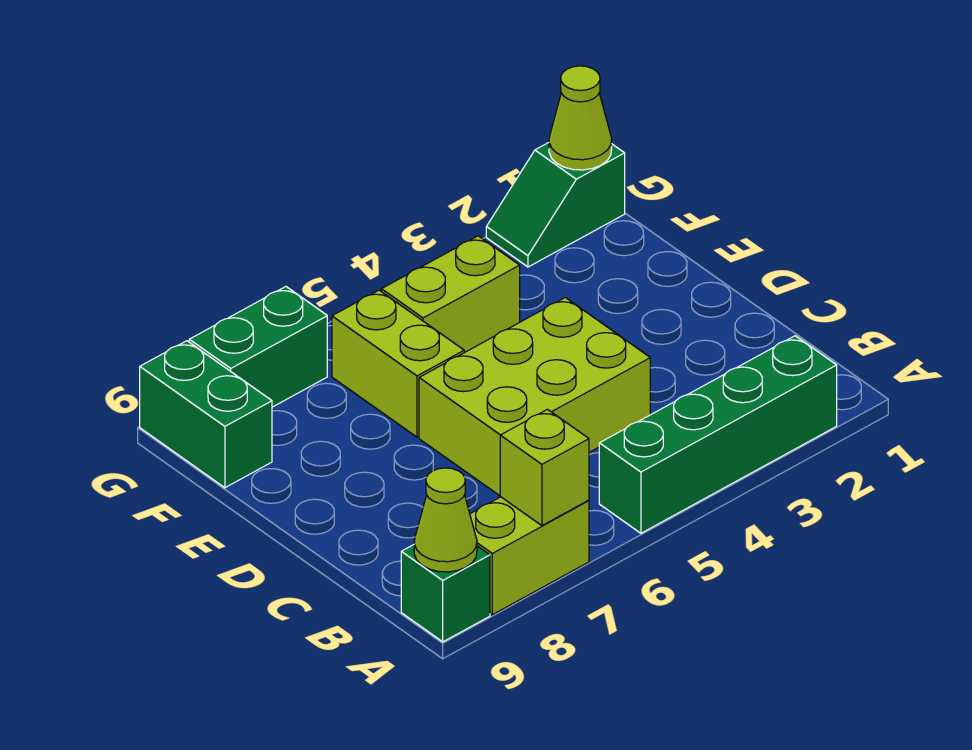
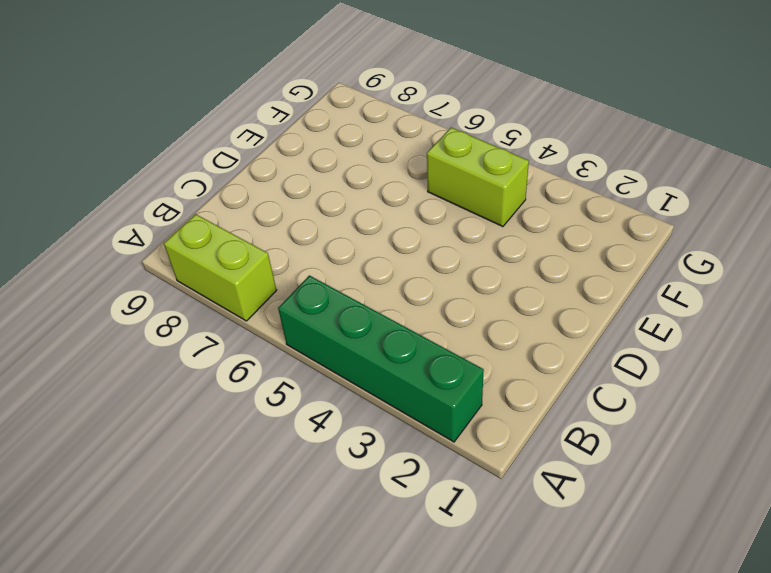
none -> green brick A9 level 1
none -> lime brick C4:D6 level 1
none -> lime brick E6:F6 level 1

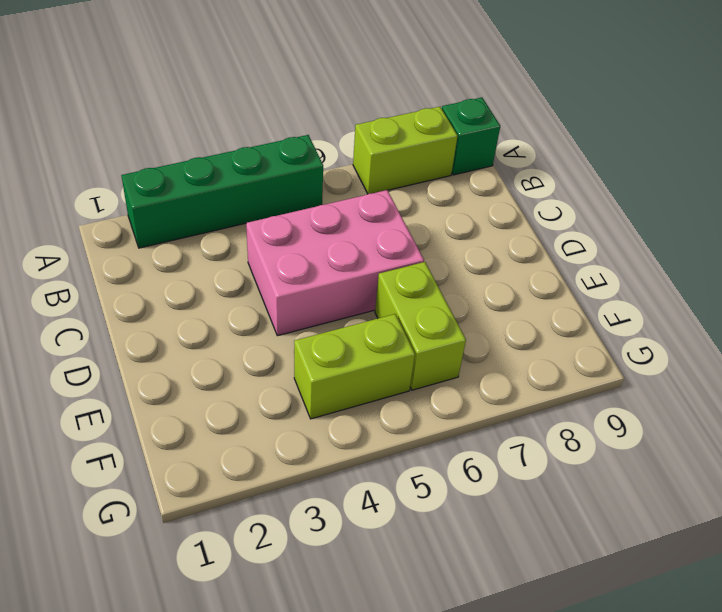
pink brick C4:D6 level 1 -> lime brick C4:D6 level 1
none -> green brick F9:G9 level 1
none -> green slope G1:G2 level 1 top 1
none -> green brick G7:G8 level 1

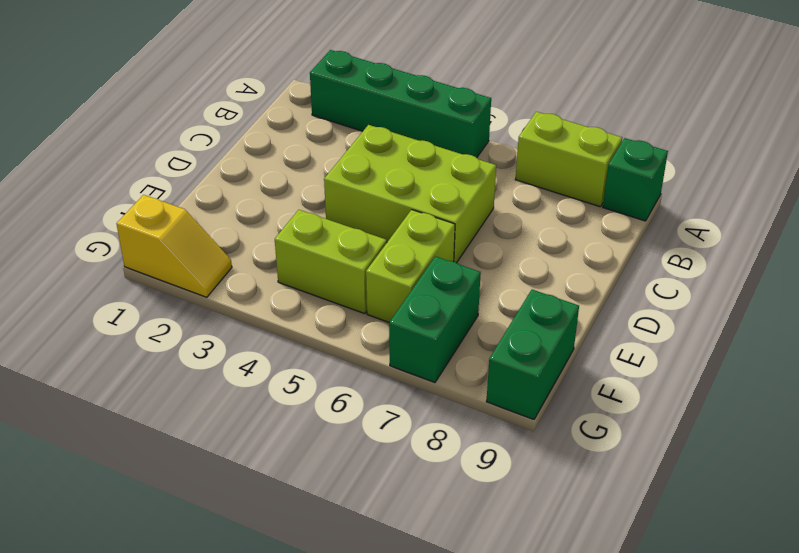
green brick F7:G7 level 1 -> green brick G7:G8 level 1
yellow slope G1:G2 level 1 top 1 -> green slope G1:G2 level 1 top 1
none -> lime brick A7 level 2
none -> lime cone A9 level 2
none -> lime cone G1 level 2

